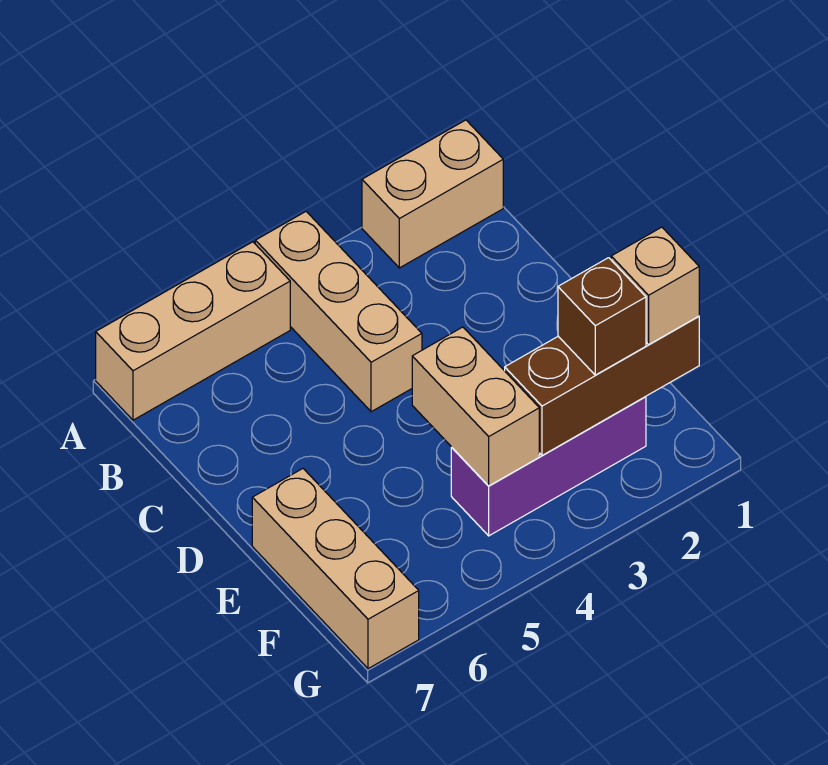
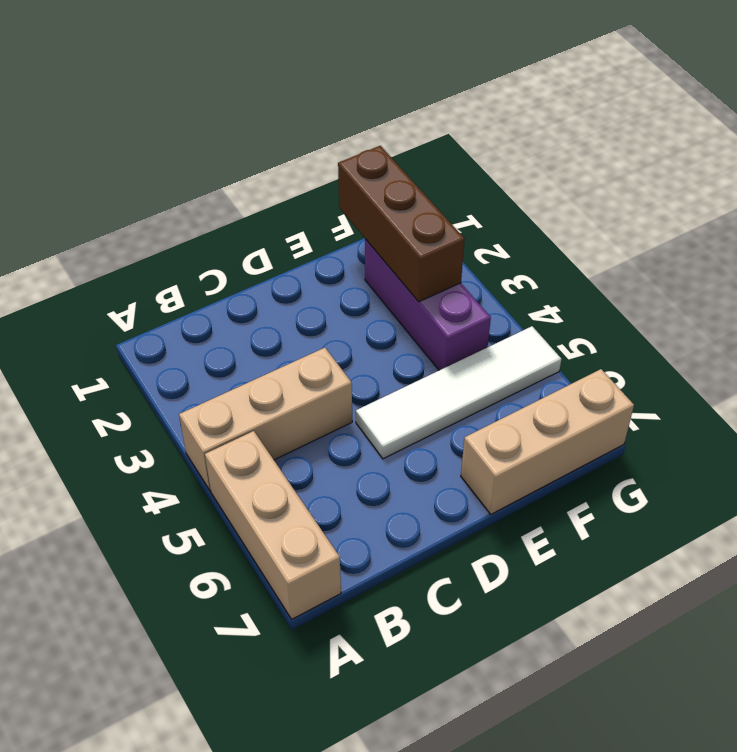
white tile D5:G5 level 1 -> none
none -> tan brick A1:A2 level 1
none -> tan brick E4:F4 level 2

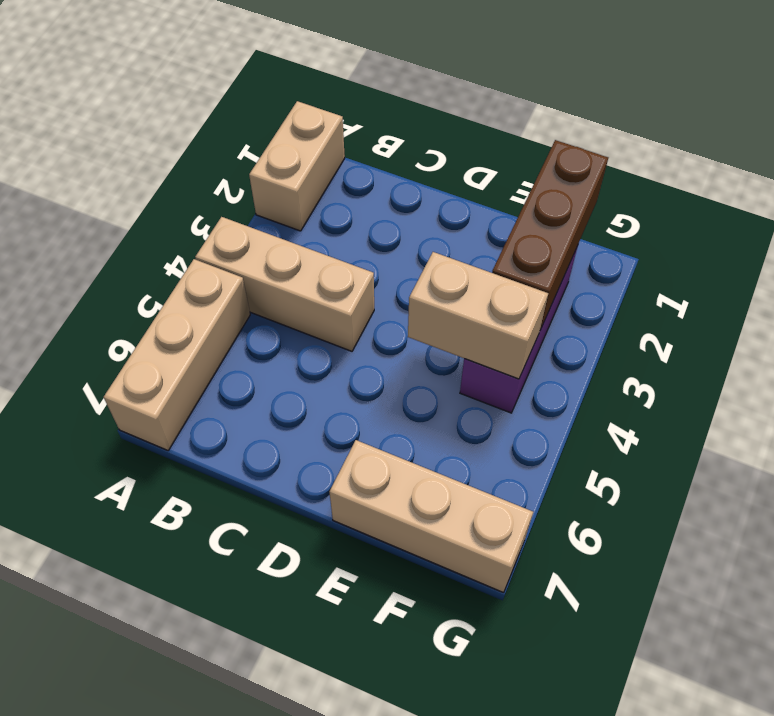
none -> tan brick F1 level 3
none -> brown brick F2 level 3

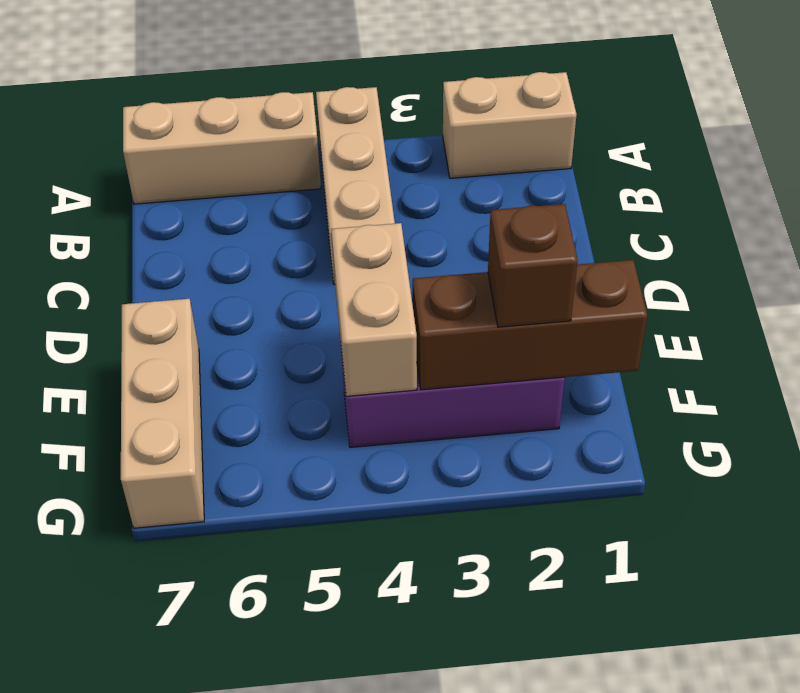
none -> tan brick F1 level 3

